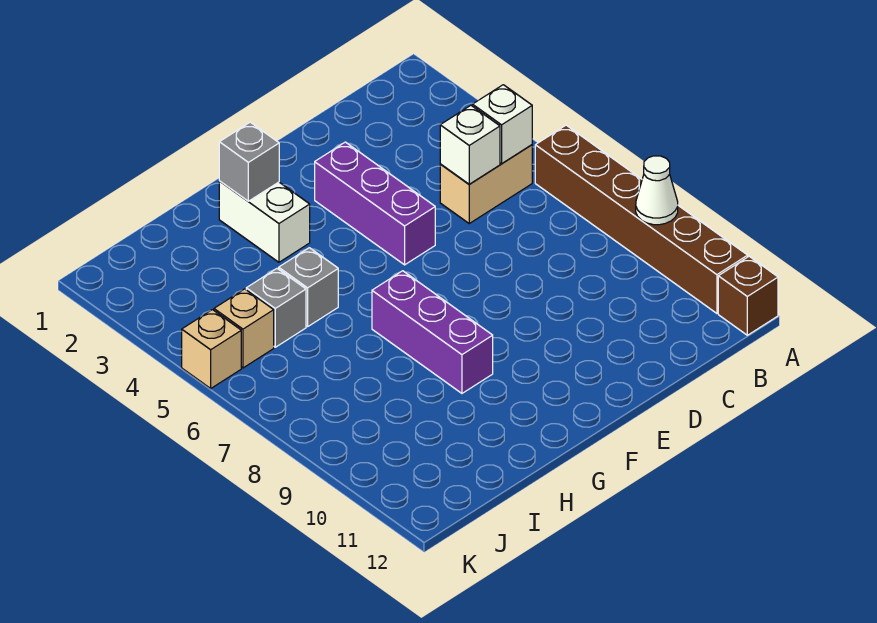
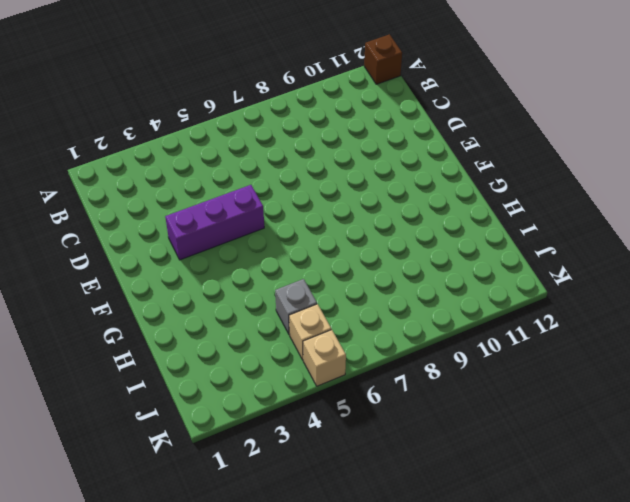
none -> brown brick A6:A11 level 1
none -> tan brick B5:C5 level 1
none -> white brick G2:G3 level 1

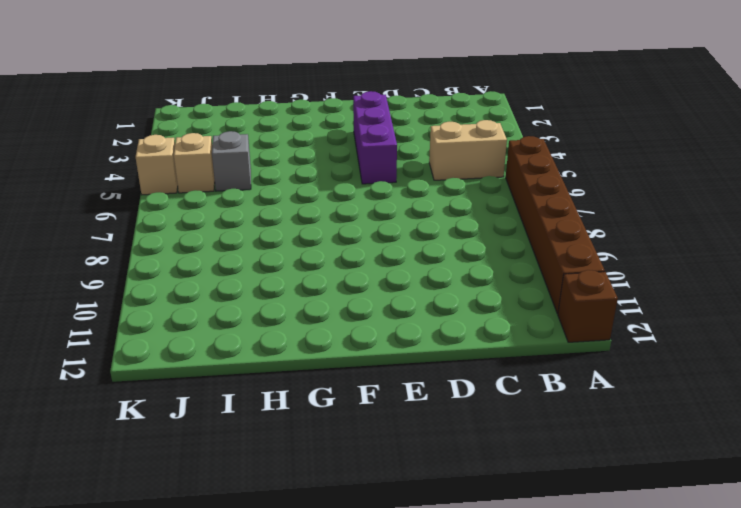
none -> white brick G2:G3 level 1
none -> purple brick G7:G9 level 1
none -> grey brick H5 level 1

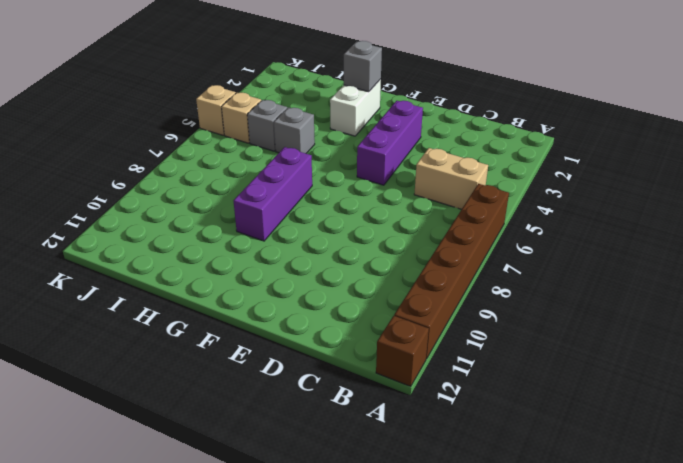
none -> white cone A9 level 2
none -> white brick B5 level 2
none -> white brick C5 level 2

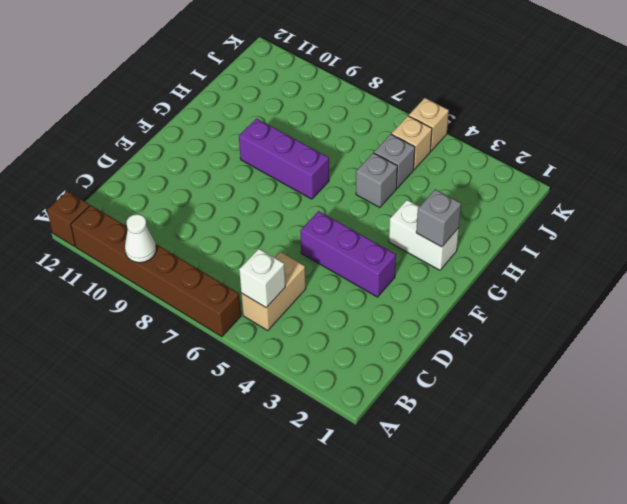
none -> white brick C5 level 2

